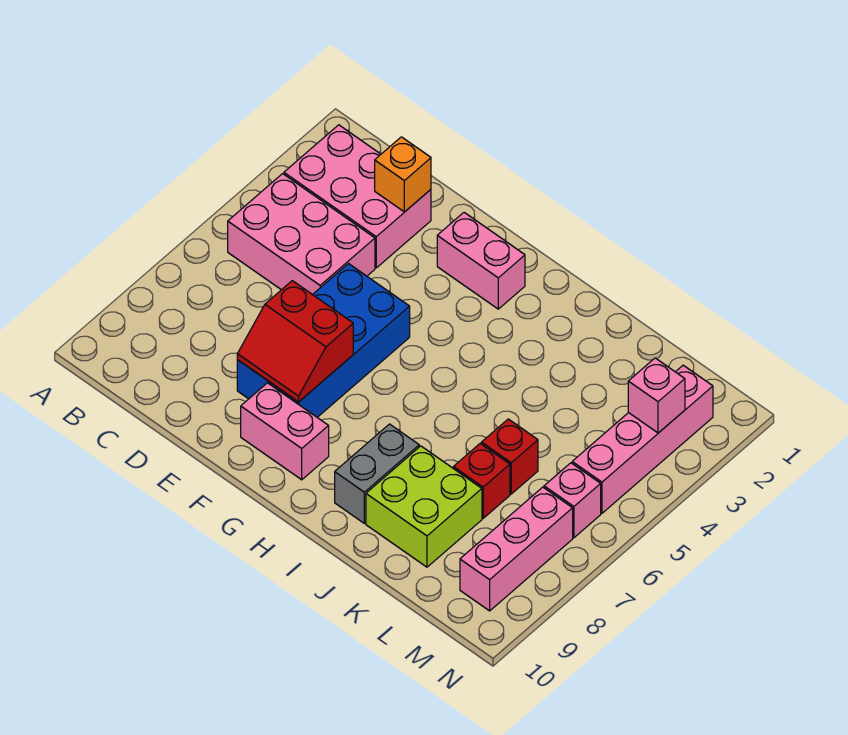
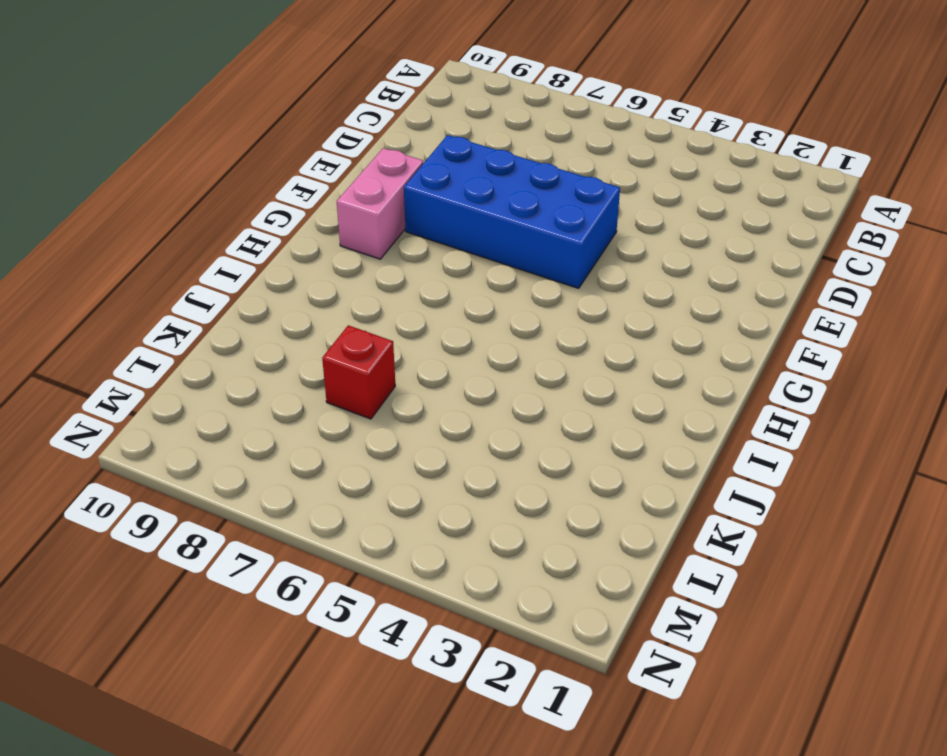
none -> pink brick B2:D3 level 1
none -> pink brick B4:D5 level 1
none -> pink brick F2:G2 level 1

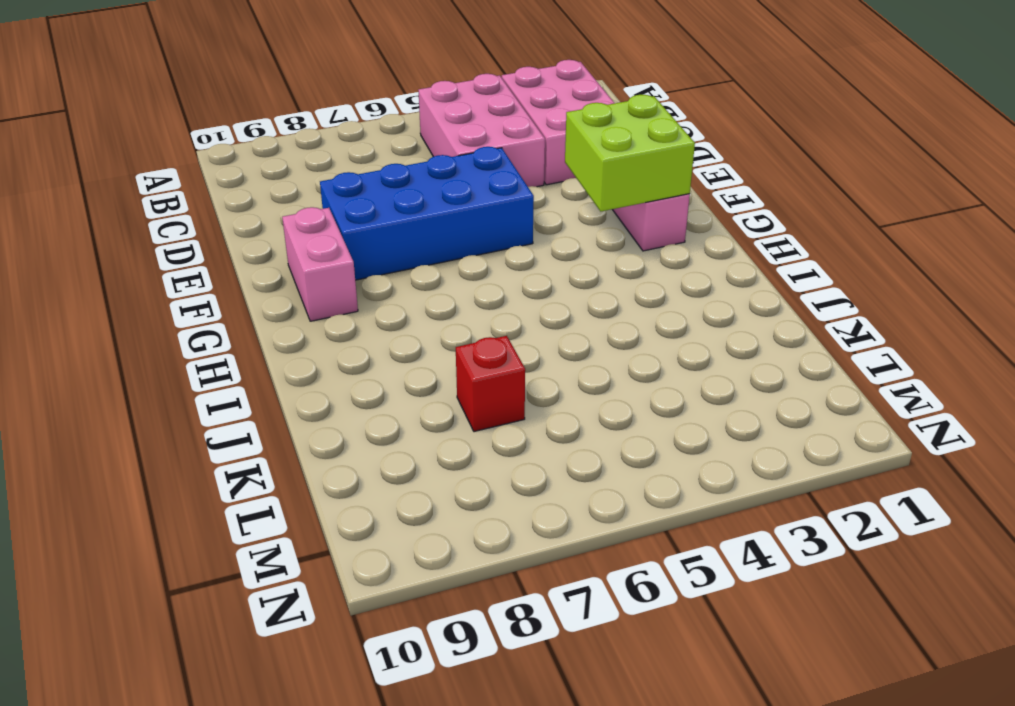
lime brick F2:G3 level 2 -> lime brick J8:K9 level 1
none -> grey brick I8:I9 level 1
none -> red brick K6 level 1
none -> pink brick M2:M5 level 1

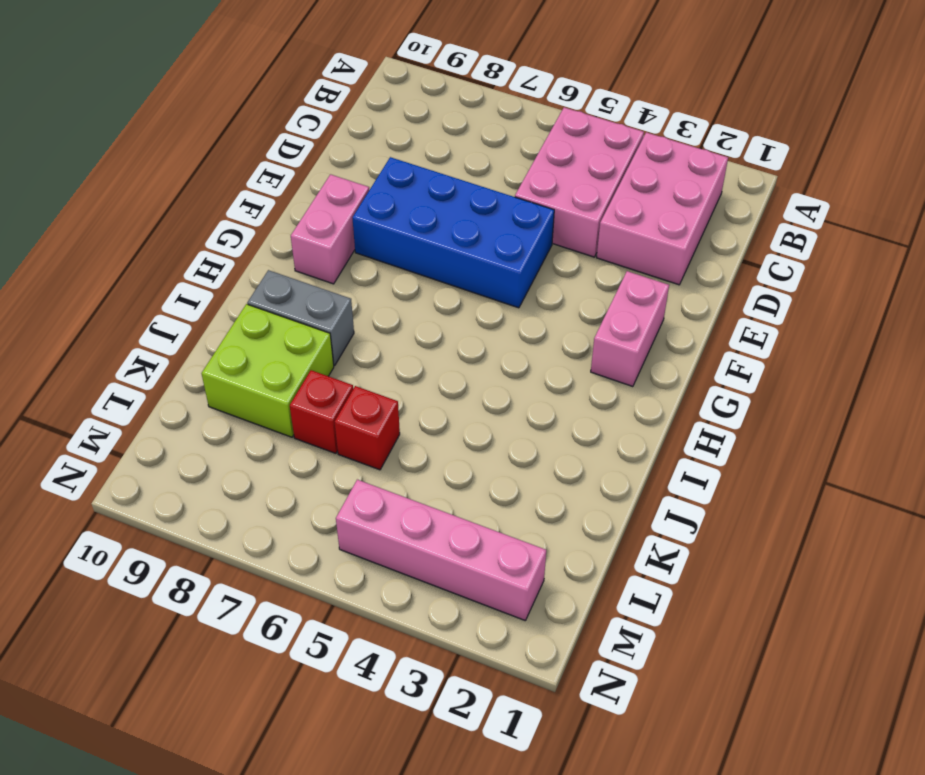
none -> pink brick M6 level 1
none -> pink brick M7:M9 level 1
none -> orange brick D2 level 2

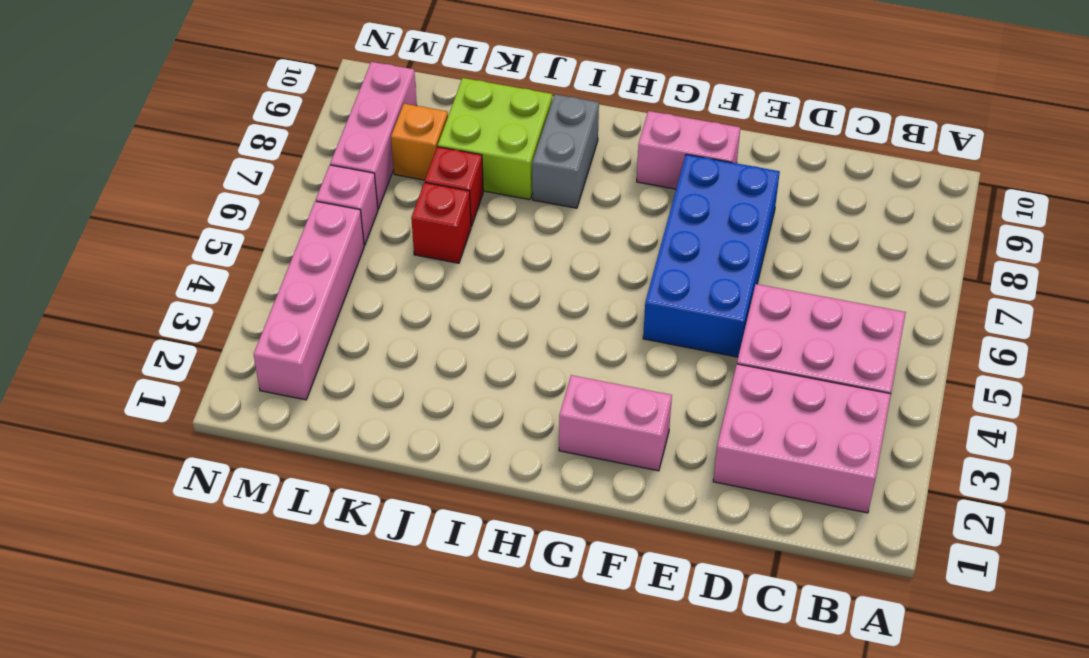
orange brick L8 level 1 -> orange brick D2 level 2
none -> red slope E7:F8 level 2 top 7
none -> pink brick M3 level 2

